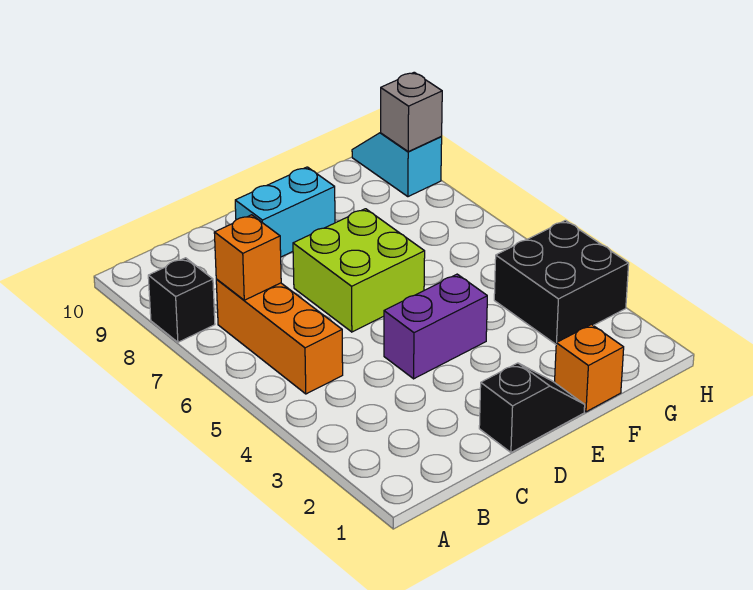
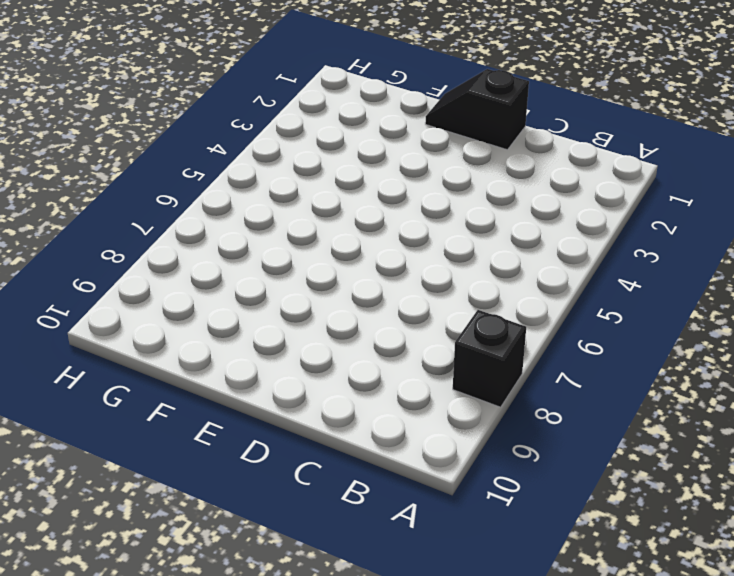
none -> orange brick B5:B7 level 1
none -> purple brick D4:E4 level 1

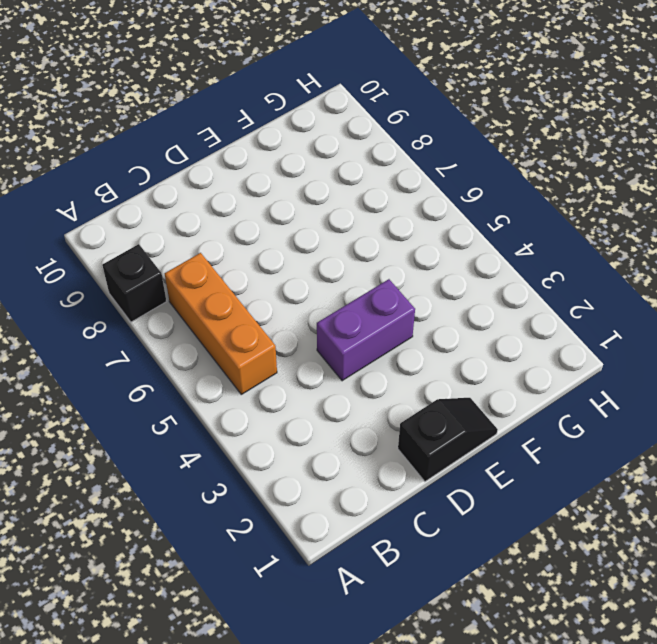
none -> lime brick D6:E7 level 1
none -> cyan brick D9:E9 level 1

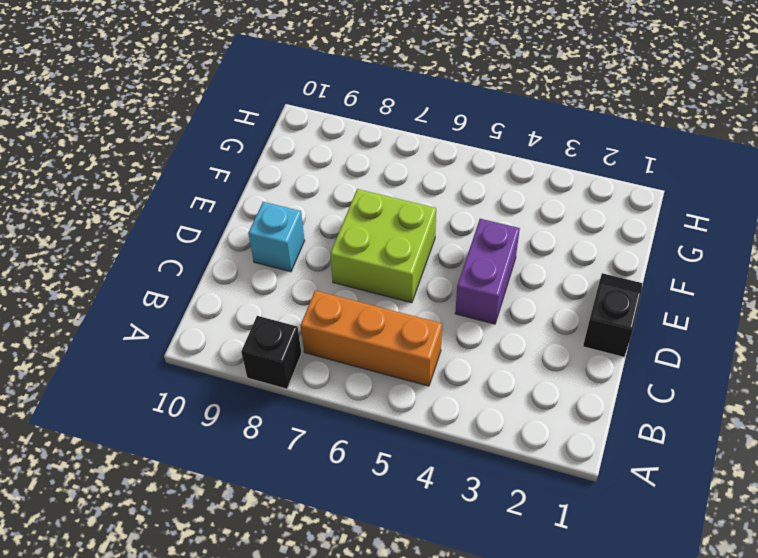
cyan brick D9 level 1 -> cyan brick D9:E9 level 1
none -> orange brick F1 level 1
none -> black brick G3:H4 level 1

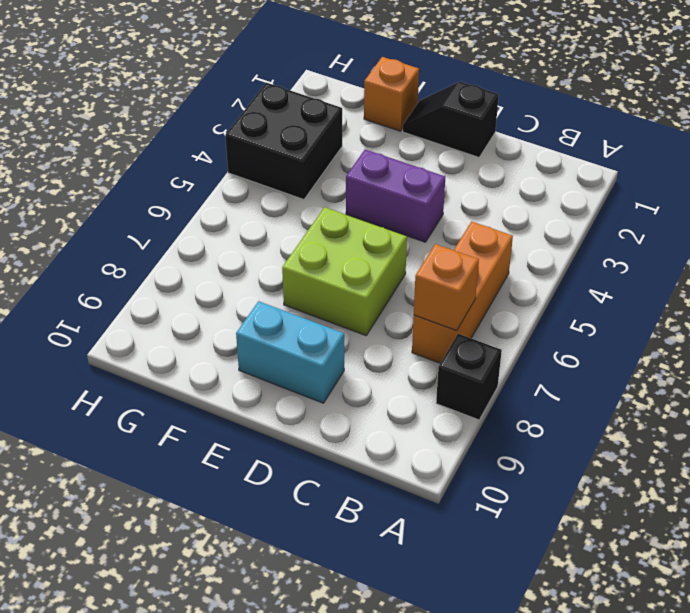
none -> cyan slope H9:H10 level 1 top 9
none -> grey brick H9 level 2

